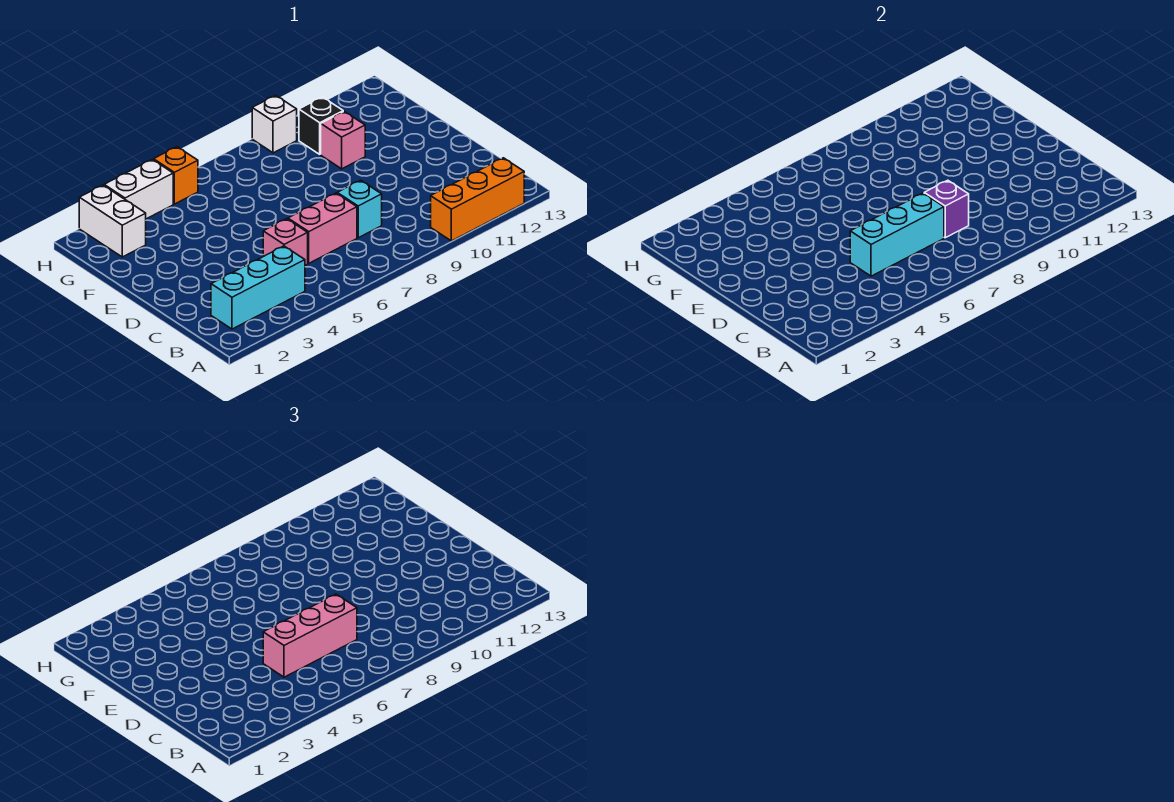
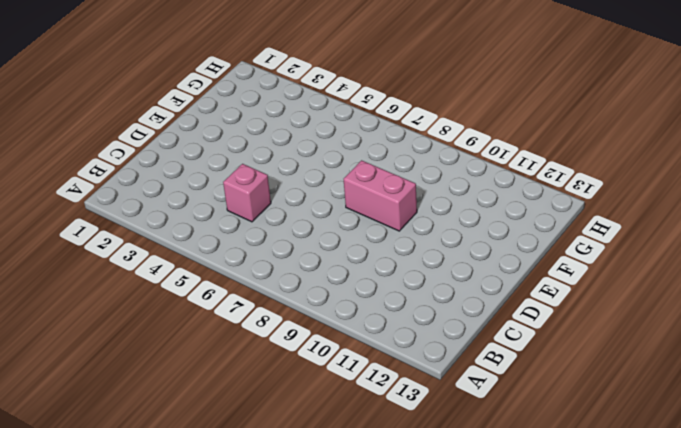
pink brick E8:E9 level 1 -> pink brick C6:C7 level 1
none -> orange brick A10:A12 level 1
none -> cyan brick B2:B4 level 1
none -> cyan brick C8 level 1

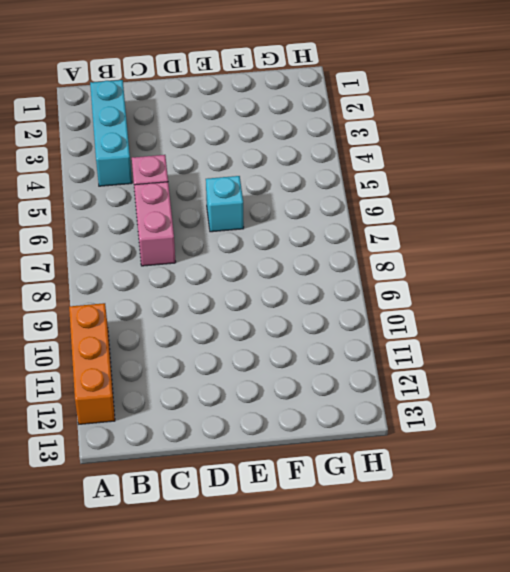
cyan brick E6 level 1 -> cyan brick C8 level 1
none -> pink brick F10 level 1
none -> white brick G2:H2 level 1
none -> black brick G10 level 1

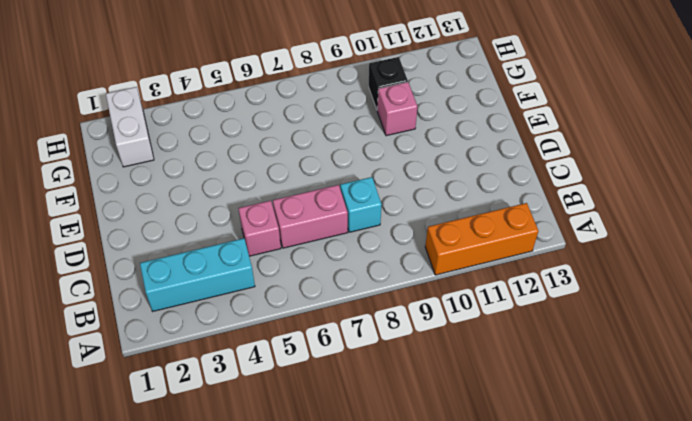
none -> white brick H3:H4 level 1
none -> orange brick H5 level 1
none -> white brick H9 level 1

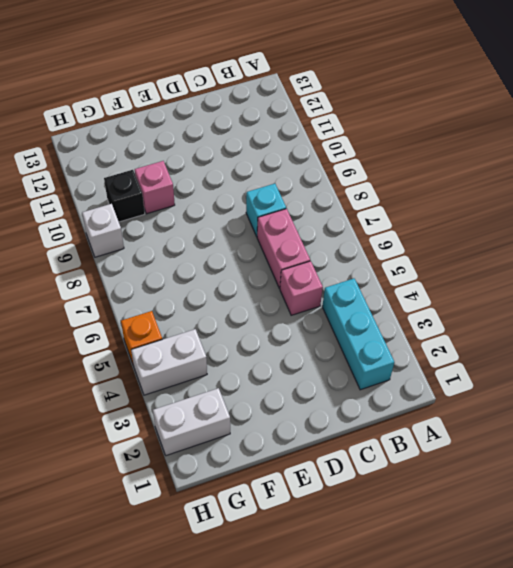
white brick G4:H4 level 1 -> white brick H3:H4 level 1
none -> orange brick A10:A12 level 1
none -> cyan brick C5:C7 level 2
none -> purple brick C8 level 2

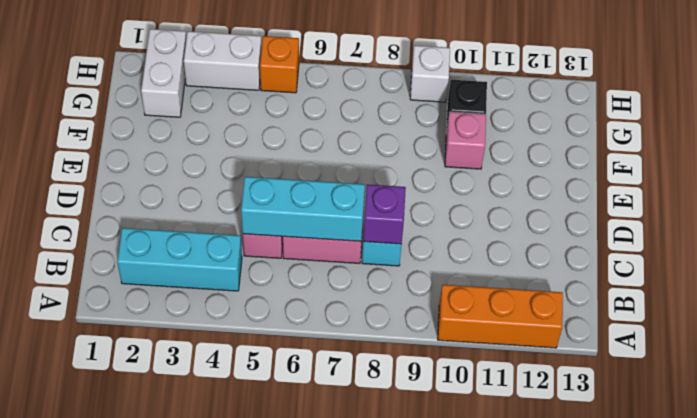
none -> pink brick C5:C7 level 3

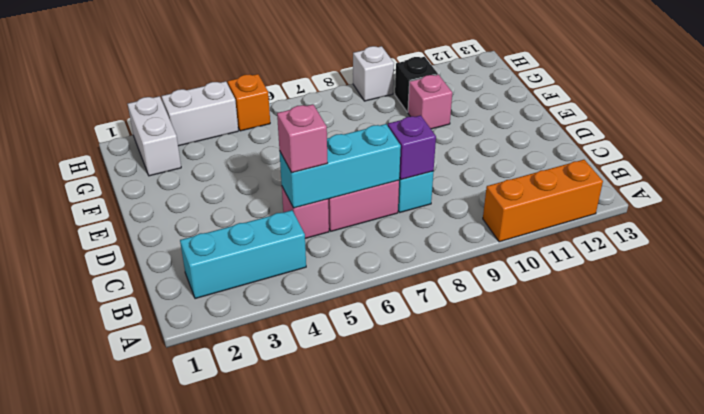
pink brick C5 level 3 -> pink brick C5:C7 level 3

